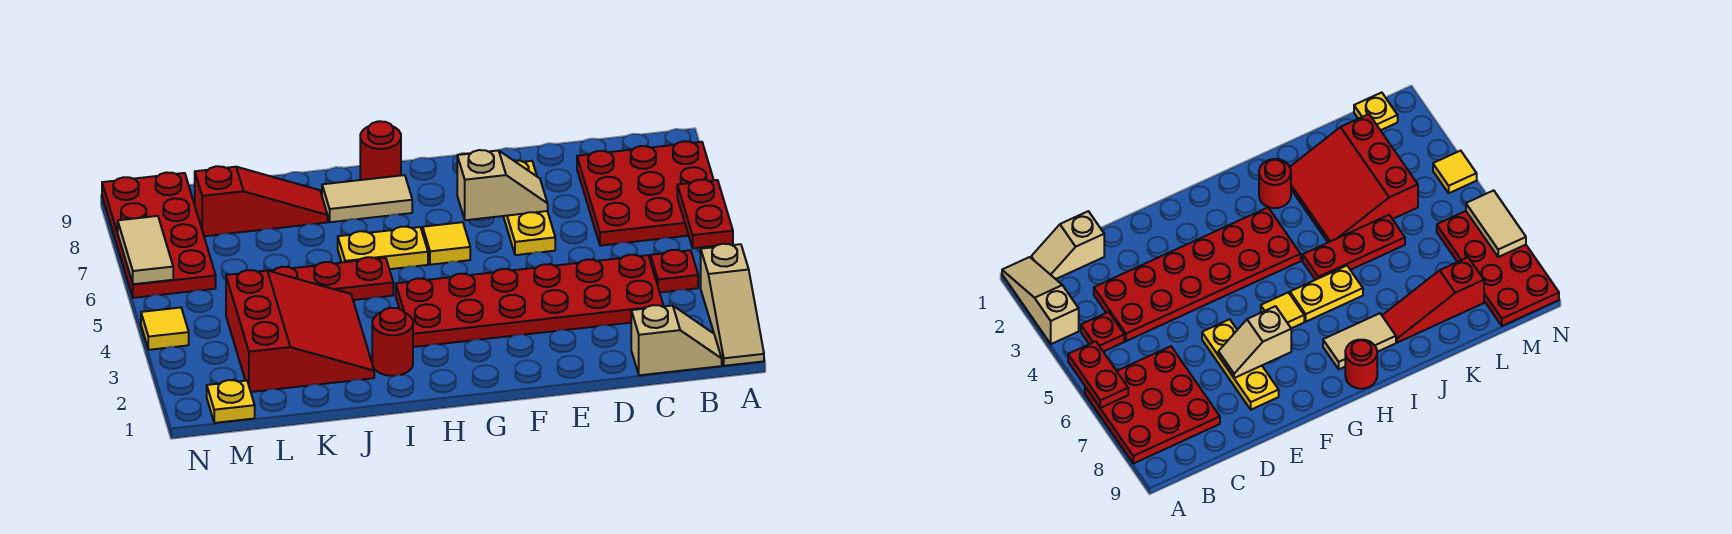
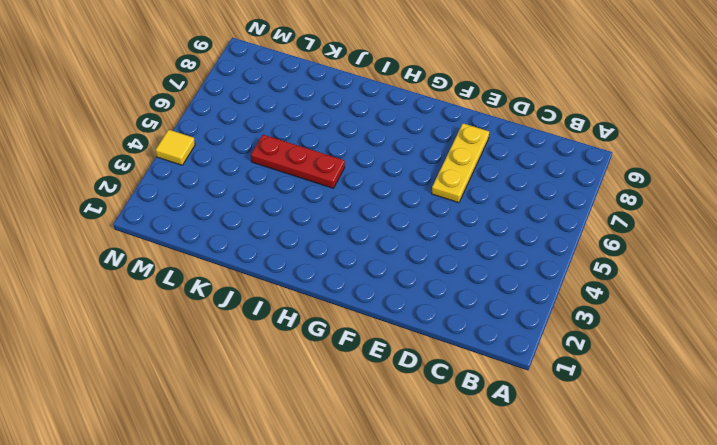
none -> tan slope A1:A3 level 1 top 3
none -> red plate A6:C8 level 1
none -> tan slope B1:C1 level 1 top C

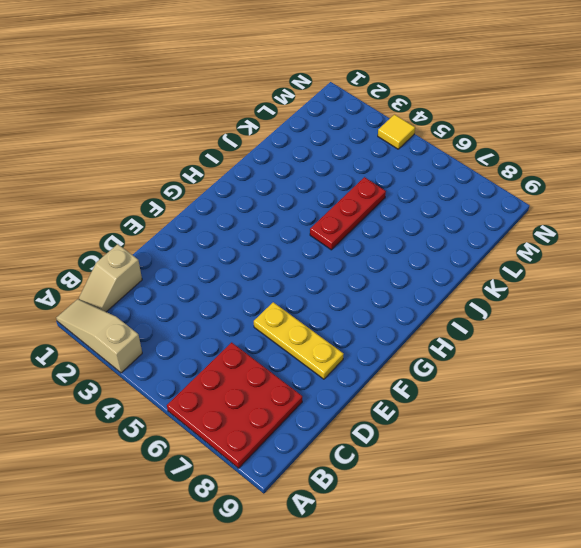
none -> red plate B4 level 1
none -> red plate C3:H4 level 1
none -> yellow tile G6 level 1

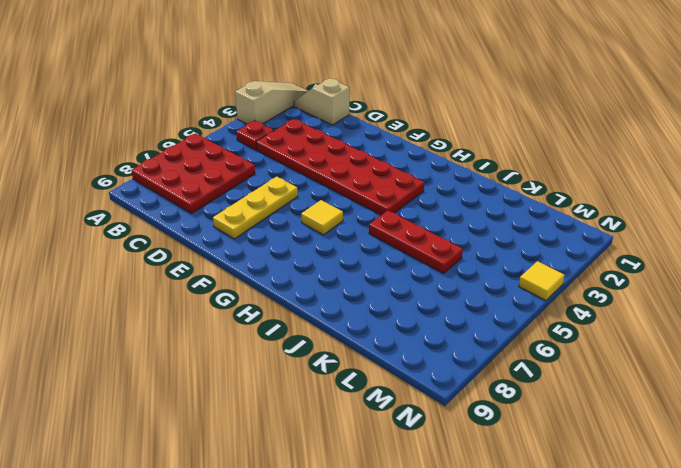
none -> yellow plate H6:I6 level 1
none -> tan tile H8:I8 level 1
none -> red round brick H9 level 1

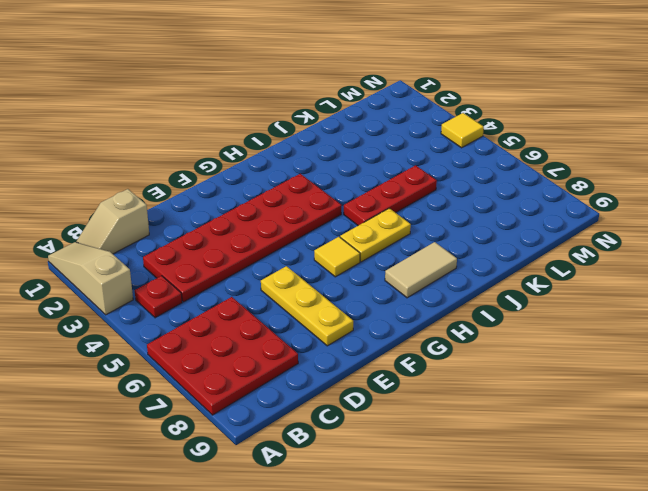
none -> red round brick H9 level 1
none -> red round brick I2 level 1
none -> red slope J2:L4 level 1 top L

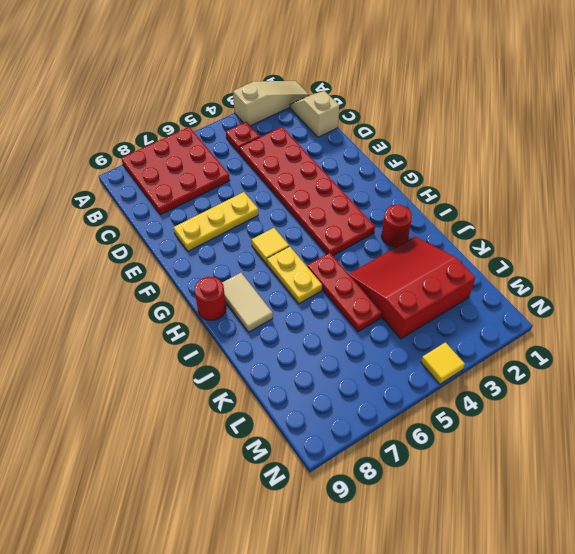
none -> red slope J8:L8 level 1 top L
none -> yellow plate M1 level 1
none -> red plate M6:N9 level 1

